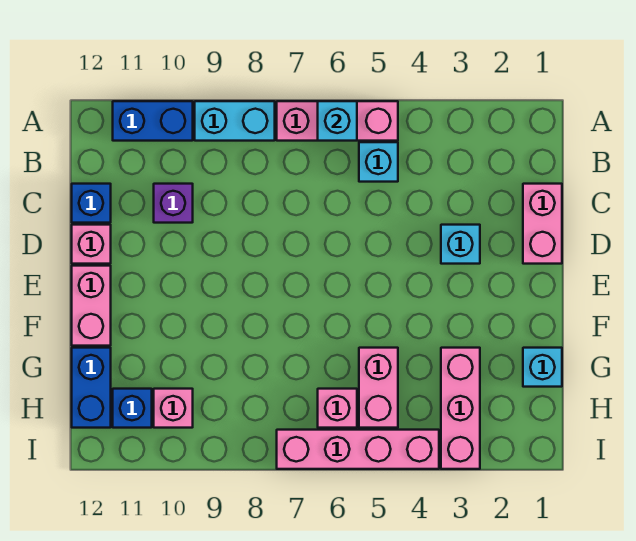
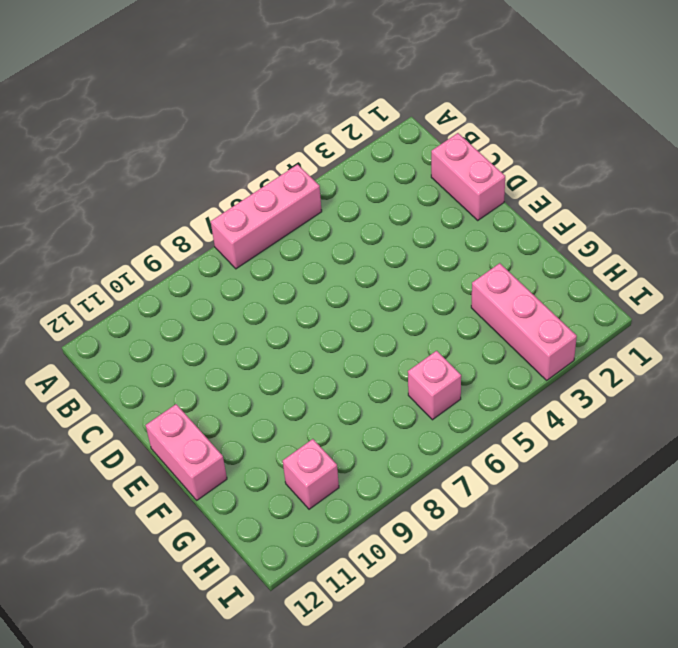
none -> cyan brick A8:A9 level 1
none -> blue brick A10:A11 level 1
none -> cyan brick B5 level 1

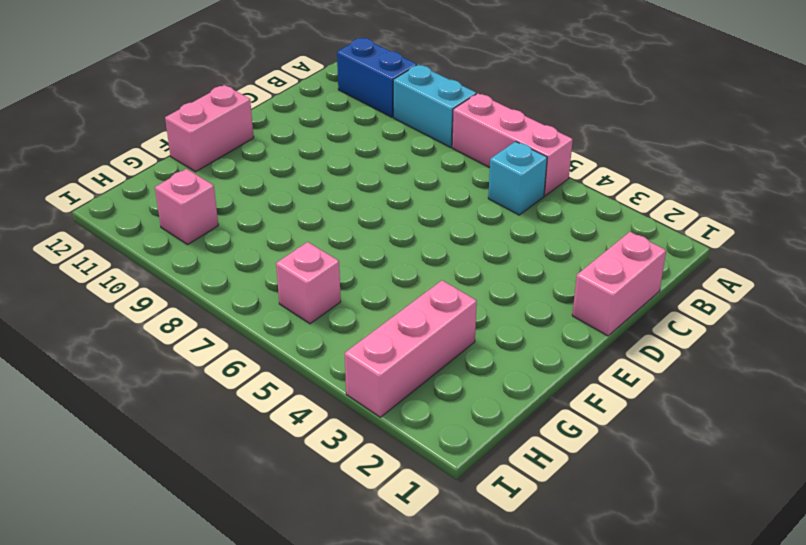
none -> purple brick C10 level 1
none -> blue brick C12 level 1
none -> cyan brick D3 level 1

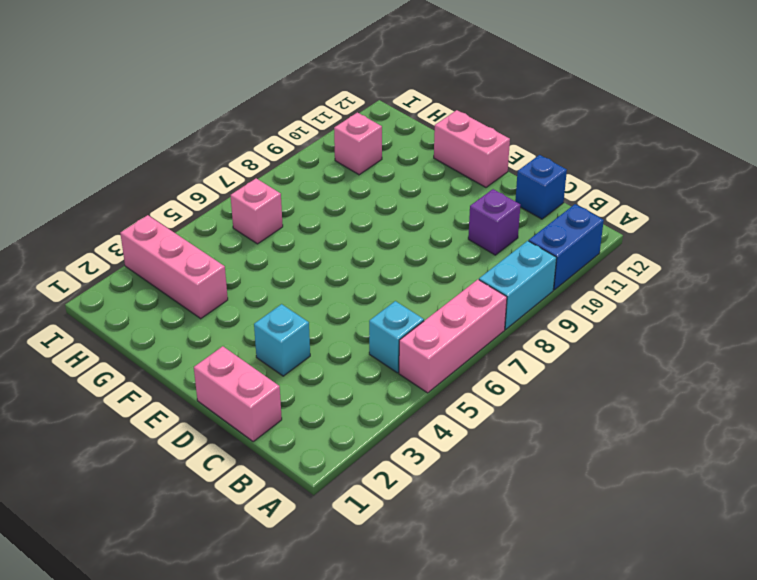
none -> pink brick D12 level 1
none -> cyan brick G1 level 1
none -> pink brick G5:H5 level 1

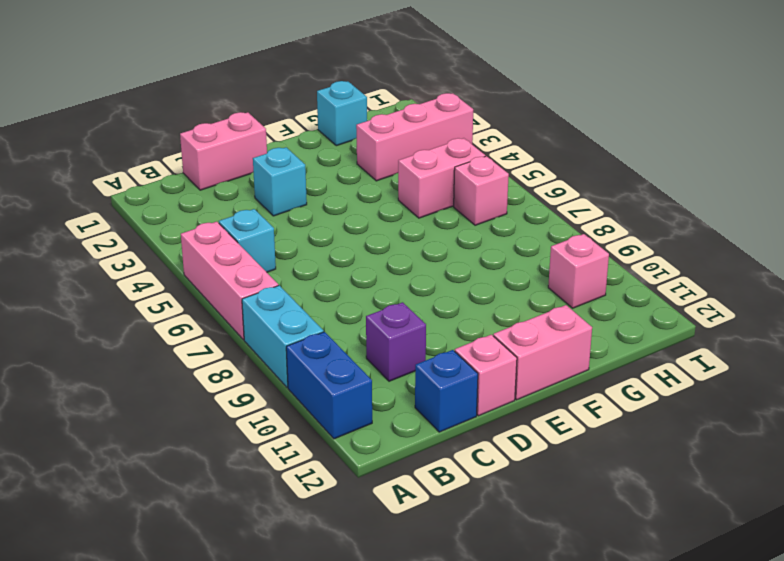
none -> blue brick G12:H12 level 1
none -> blue brick H11 level 1
none -> pink brick I4:I7 level 1

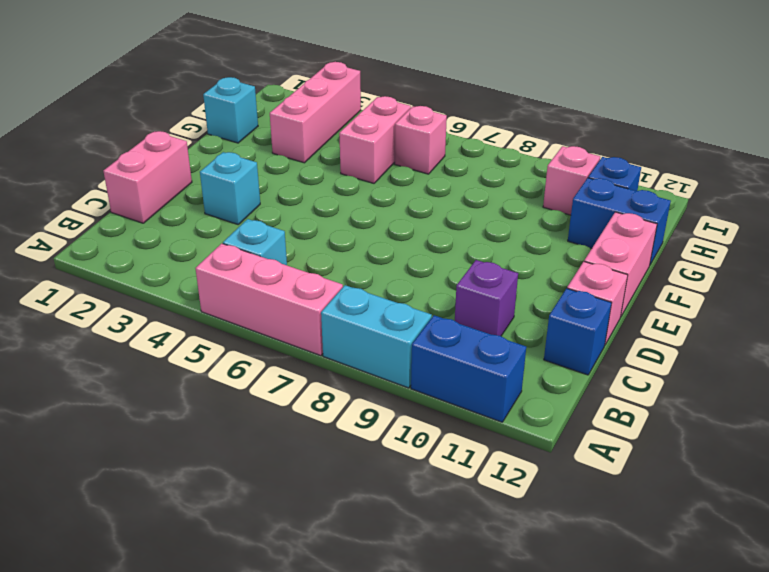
blue brick G11:G12 level 1 -> blue brick G12:H12 level 1
none -> pink brick I4:I7 level 1
none -> cyan brick A6 level 2

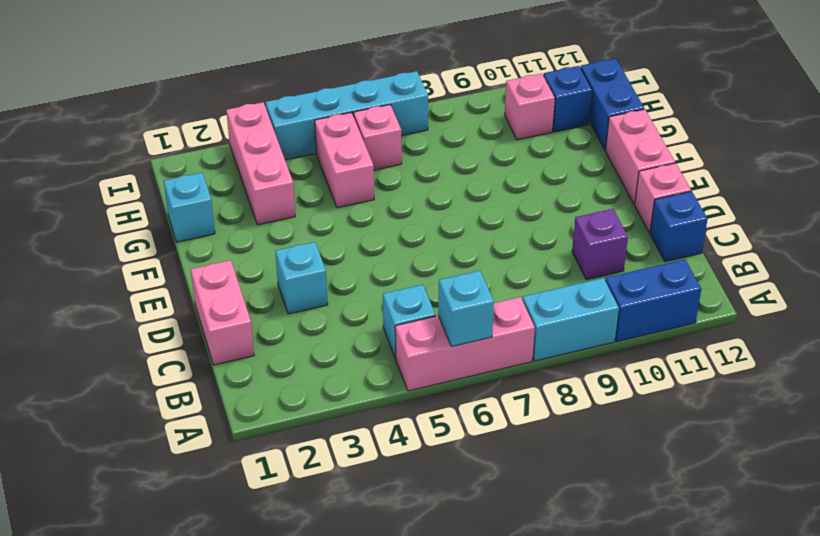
cyan brick I4:I7 level 1 -> pink brick I4:I7 level 1

